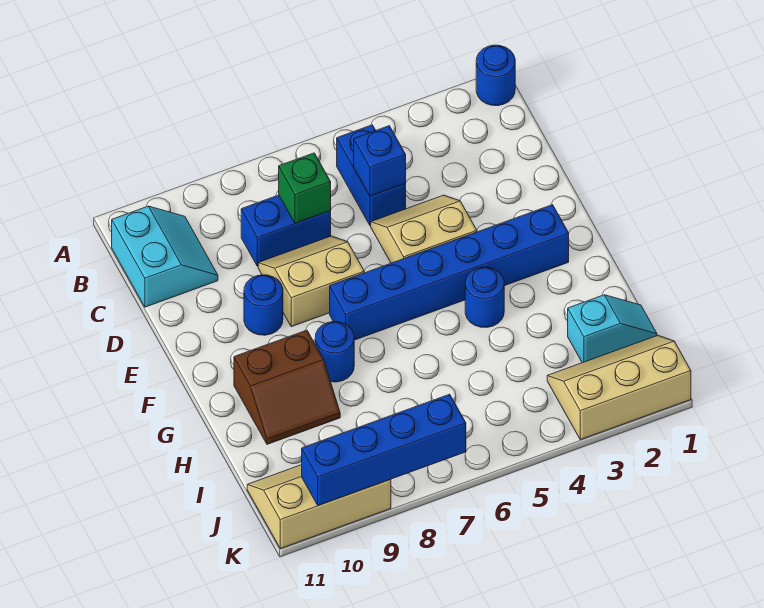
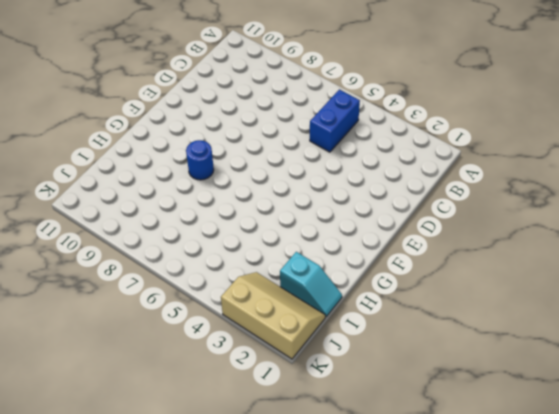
none -> blue round brick A1 level 1
none -> cyan slope B10:C11 level 1 top 11
none -> blue brick C7:C8 level 1

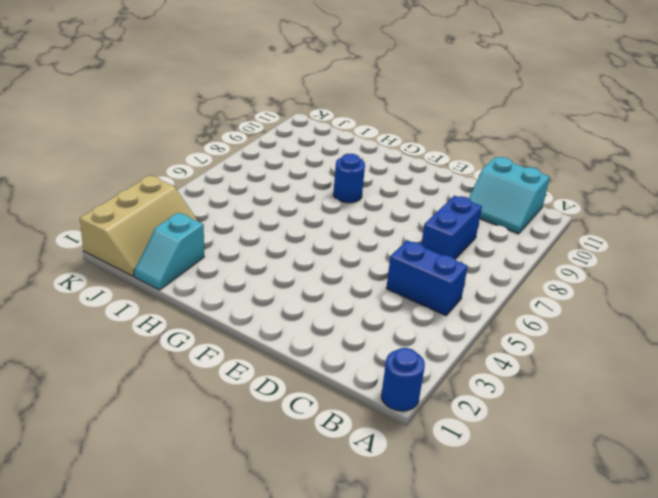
none -> tan slope D4:E5 level 1 top E
none -> tan slope D7:E8 level 1 top E
none -> blue round brick E9 level 1

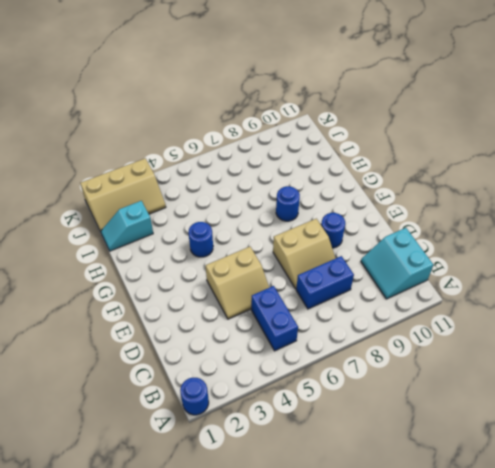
none -> blue brick F2:F7 level 1
none -> brown slope G9:H10 level 1 top G
none -> tan slope J9:K11 level 1 top K

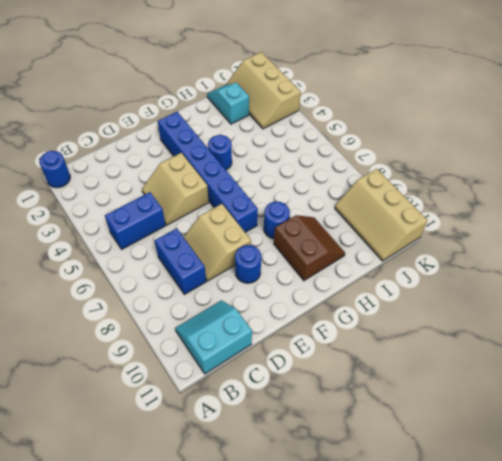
none -> blue brick C5 level 2
none -> green brick C7 level 2
none -> blue brick K7:K10 level 2

